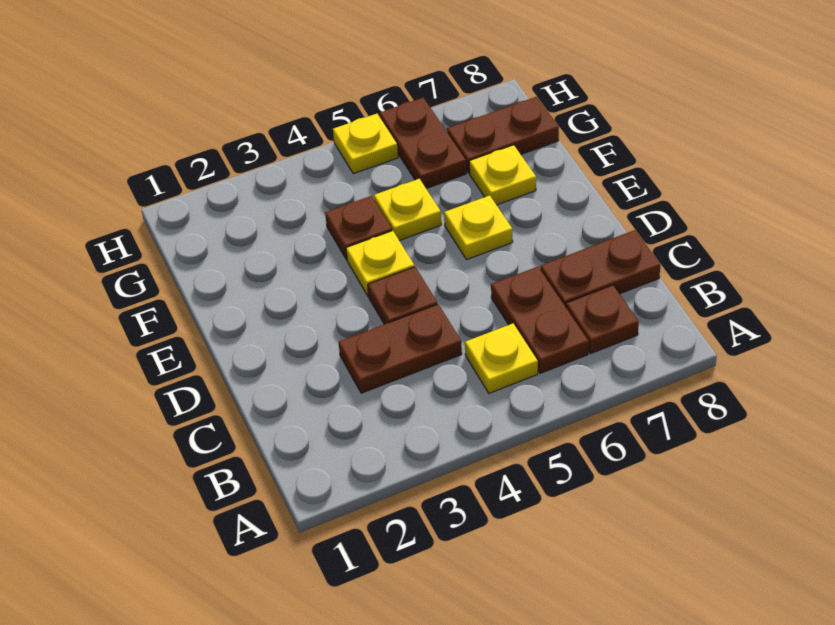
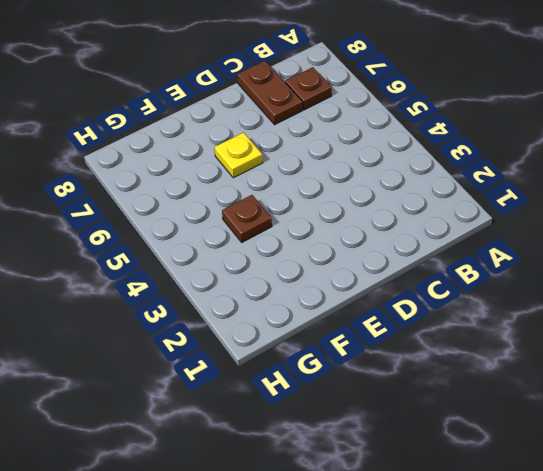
none -> yellow plate B5 level 1
none -> brown plate B6:C6 level 1
none -> brown plate C3:C4 level 1

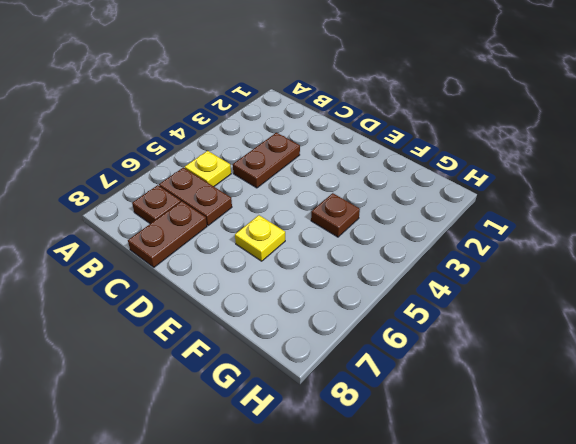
none -> brown plate D4 level 1
none -> yellow plate E4 level 1
none -> yellow plate F5 level 1

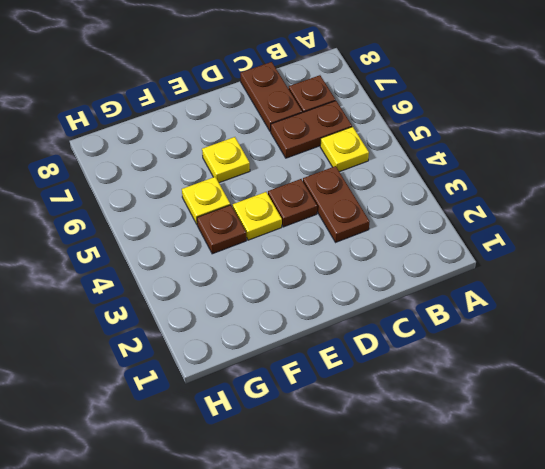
none -> yellow plate F7 level 1
none -> brown plate G6:H6 level 1
none -> brown plate G7:G8 level 1

